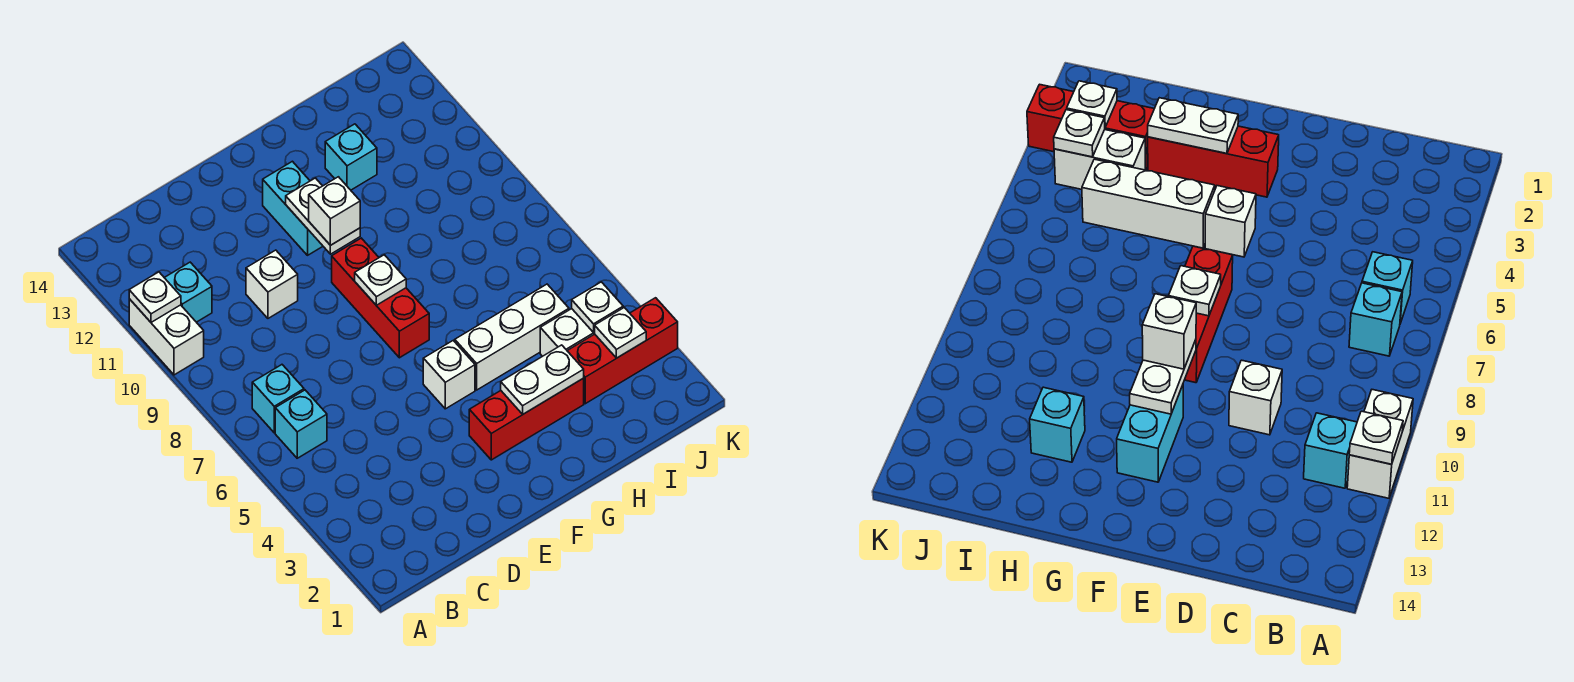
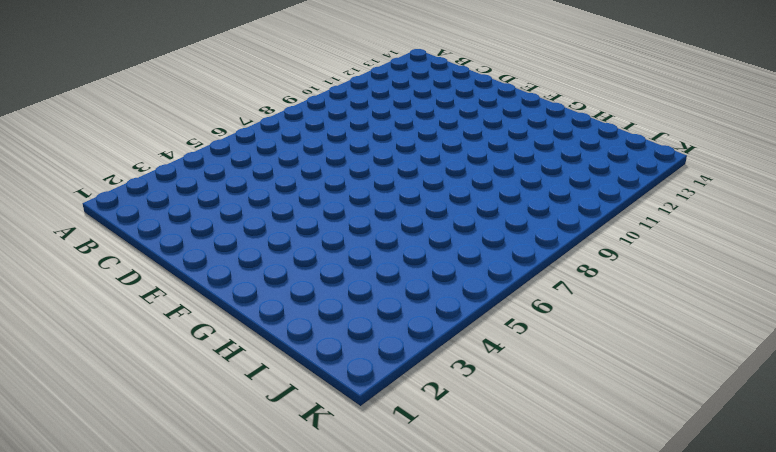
none -> white brick A10:A11 level 1
none -> cyan brick B6 level 1
none -> cyan brick B7 level 1

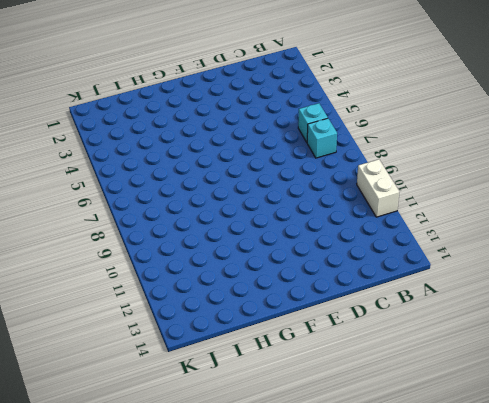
none -> cyan brick B11 level 1
none -> white brick D10 level 1
none -> red brick F3:H3 level 1

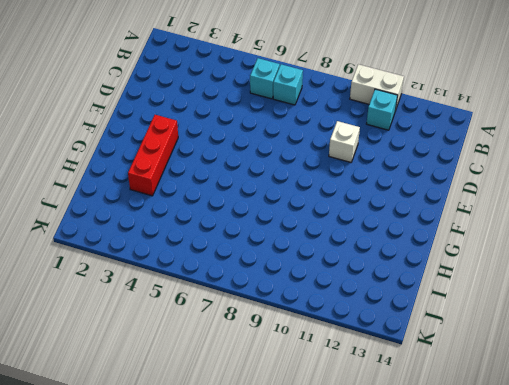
none -> white brick F5 level 1
none -> red brick F7:F9 level 1
none -> cyan brick F11:F12 level 1

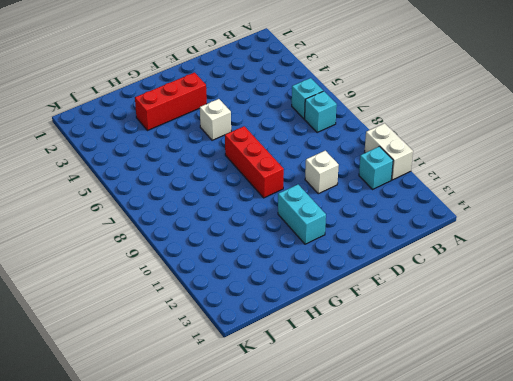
none -> white brick G5:I5 level 1
none -> cyan brick H12 level 1
none -> red brick I3:K3 level 1

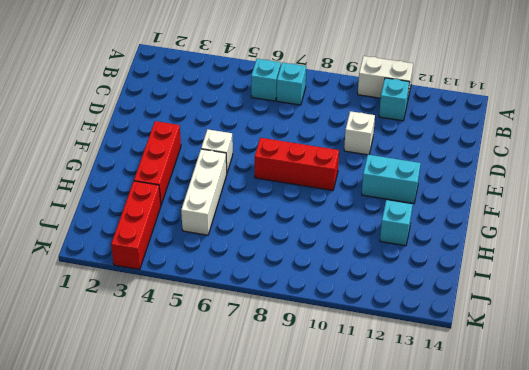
none -> white brick I4:J4 level 1
none -> white plate A11 level 2
none -> white plate F8 level 2

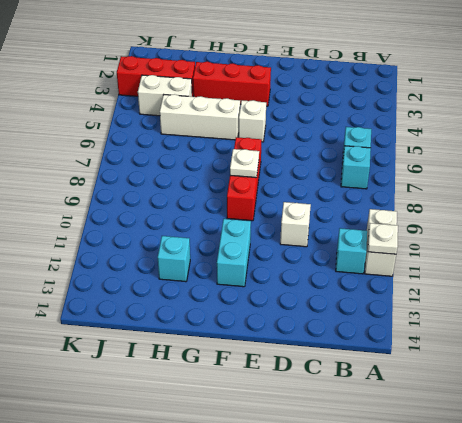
none -> white plate F10:F11 level 2
none -> white plate G3:H3 level 2
none -> white plate J3 level 2

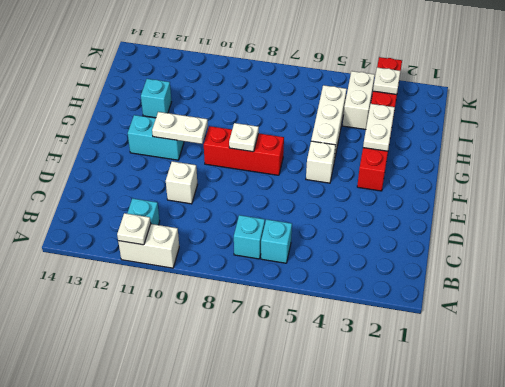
none -> white plate J4 level 2
none -> white brick F10 level 3

